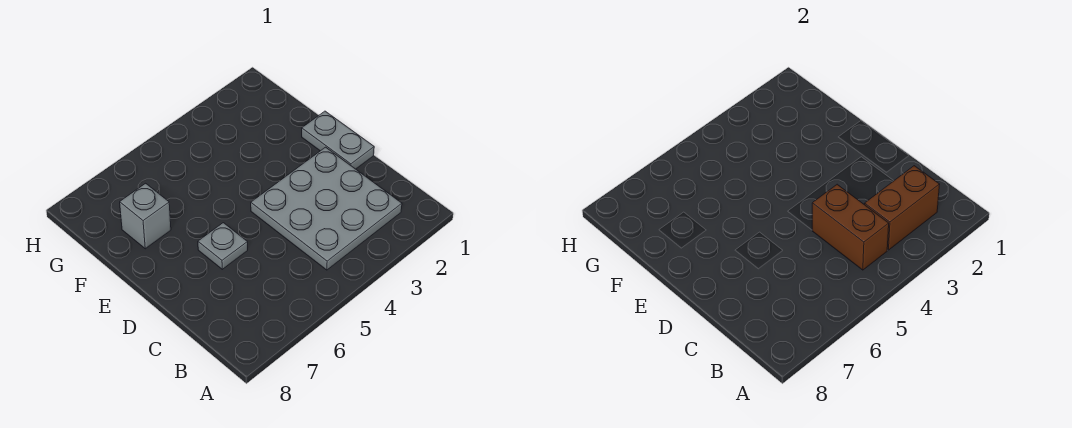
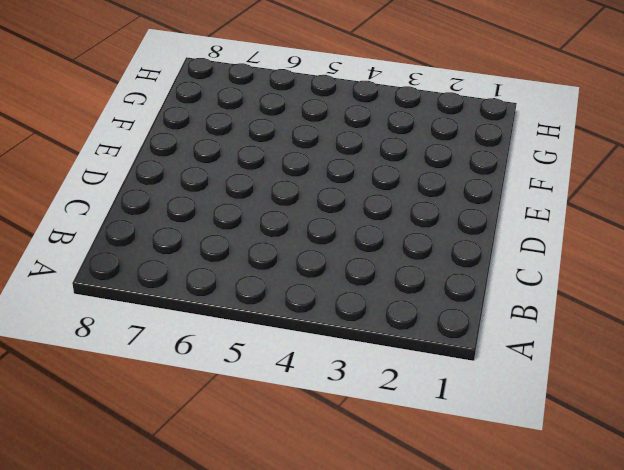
none -> grey plate B2:D4 level 1
none -> grey plate D1:E1 level 1

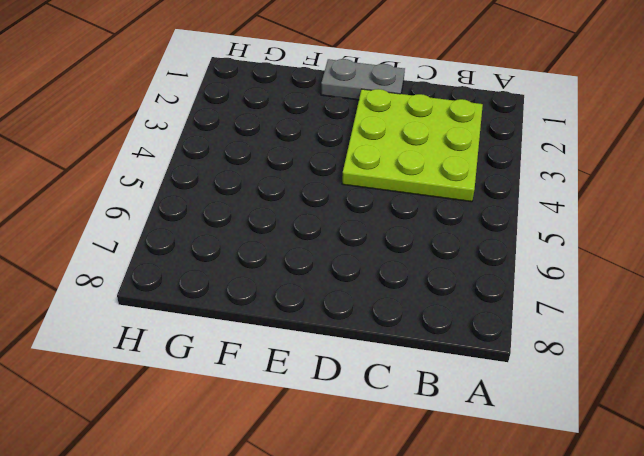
lime plate B2:D4 level 1 -> grey plate B2:D4 level 1
none -> grey plate D6 level 1
none -> grey brick F7 level 1

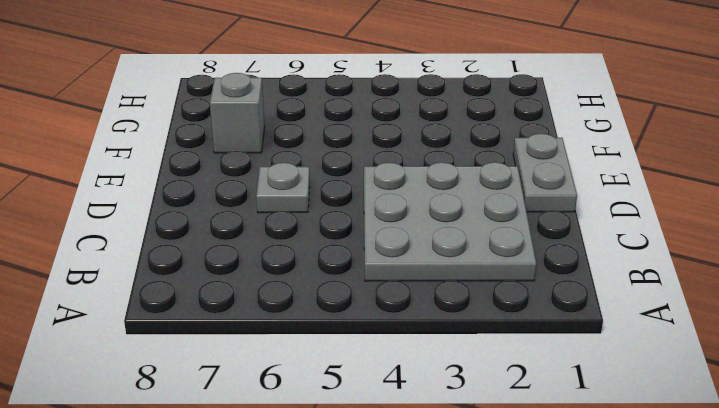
none -> brown brick B2:B3 level 2
none -> brown brick B4:C4 level 2

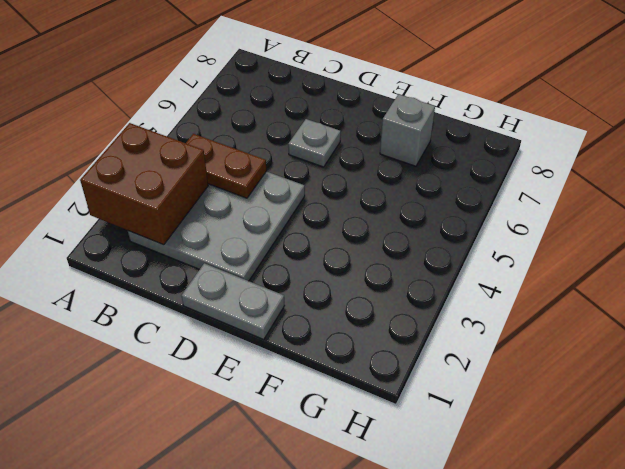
brown brick A2:B3 level 2 -> brown brick B2:B3 level 2
brown plate B4:C4 level 2 -> brown brick B4:C4 level 2

